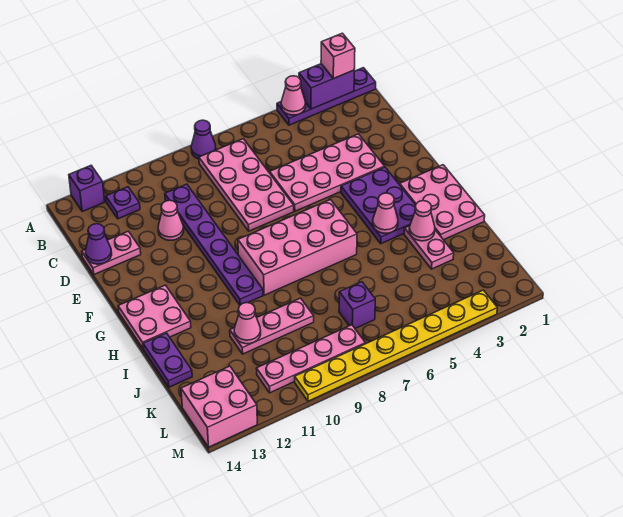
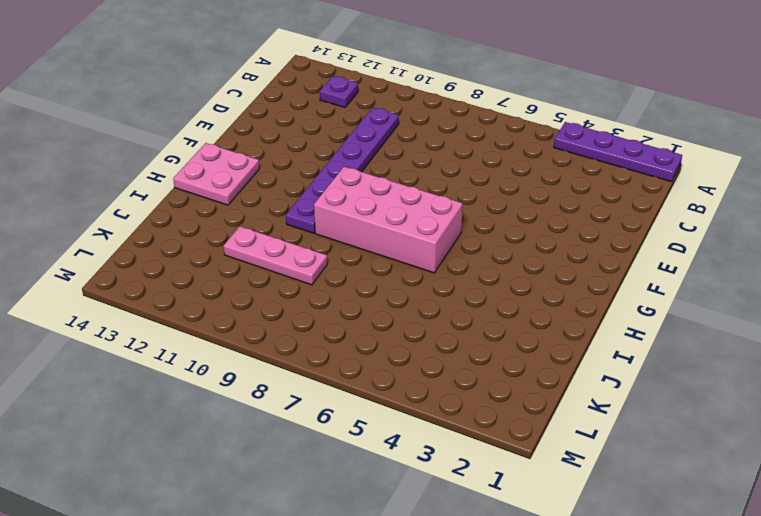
none -> purple cone A8 level 1
none -> purple brick A13 level 1
none -> pink plate B7:E8 level 1

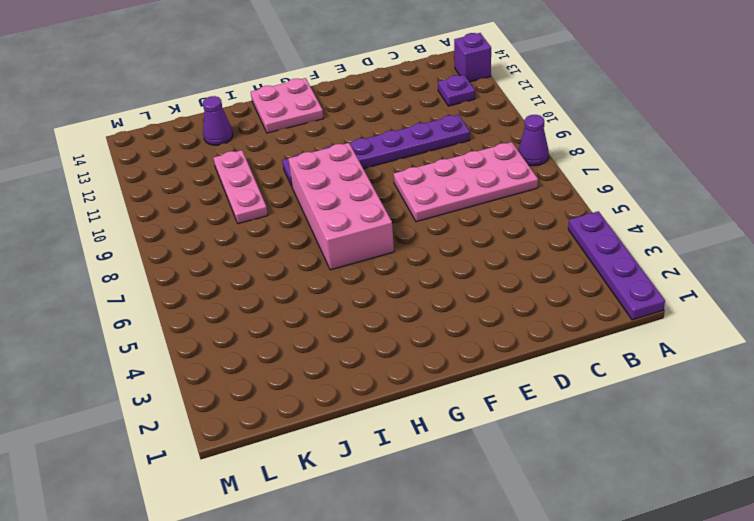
purple cone J13 level 1 -> purple cone D14 level 2
none -> pink plate D3:E6 level 1
none -> pink cone D11 level 1
none -> pink plate D13:D14 level 1

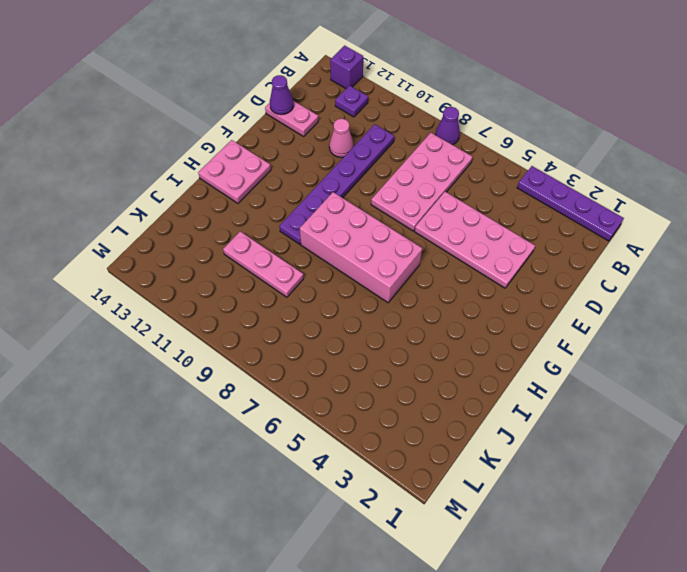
none -> purple plate F3:H4 level 1
none -> pink plate G1:I2 level 1
none -> pink plate I3:J3 level 1

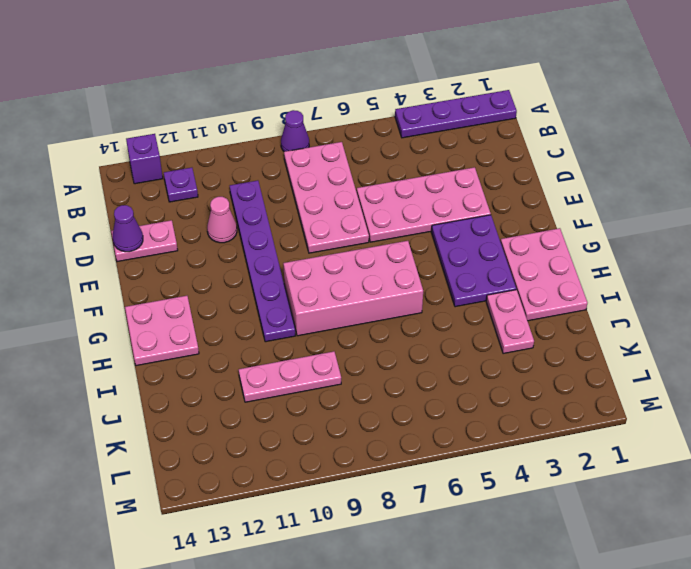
none -> purple plate I14:J14 level 1
none -> purple brick K7 level 1
none -> pink plate L8:L11 level 1

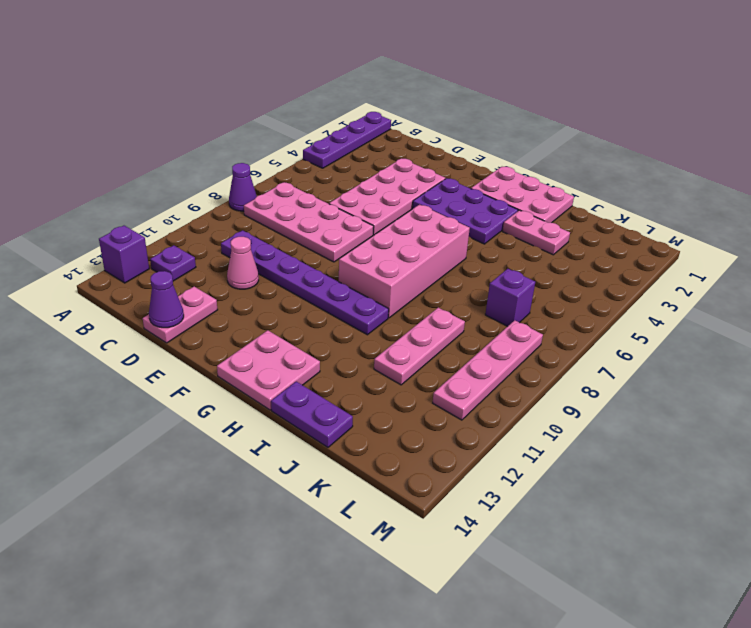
none -> pink brick L13:M14 level 1
none -> yellow plate M3:M10 level 1
none -> purple brick A2:A3 level 2

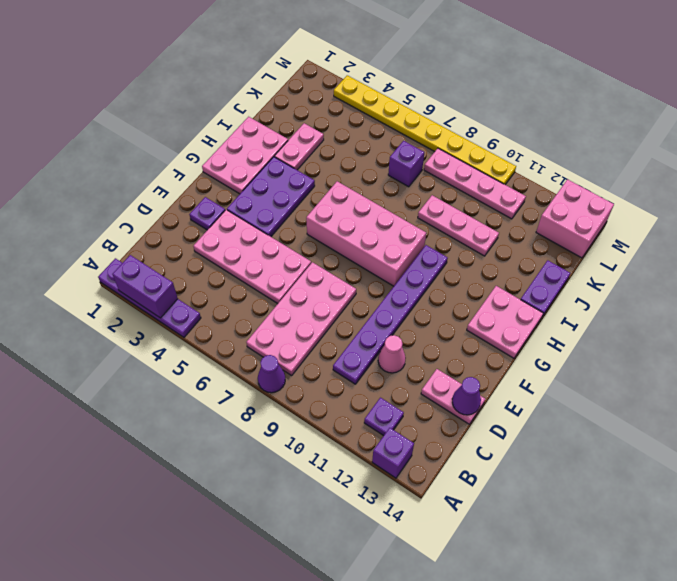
purple plate E2 level 1 -> none
none -> pink cone A4 level 2
none -> pink cone H4 level 2
none -> pink cone I3 level 2

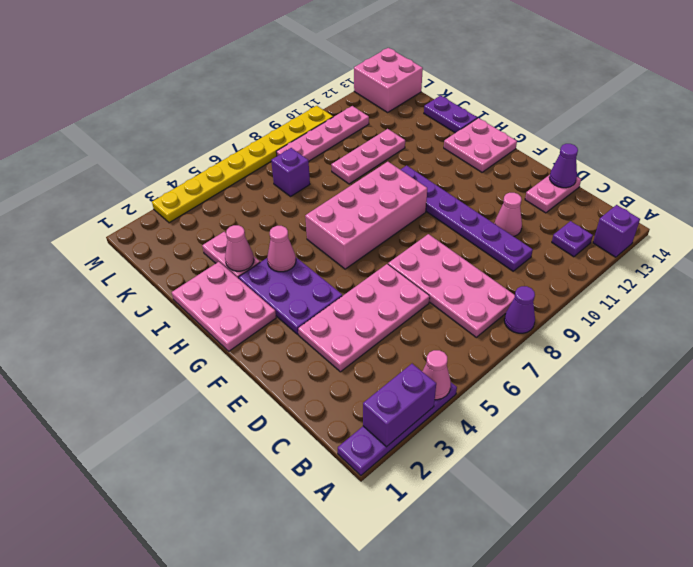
none -> pink cone J11 level 2
none -> pink brick A2 level 3

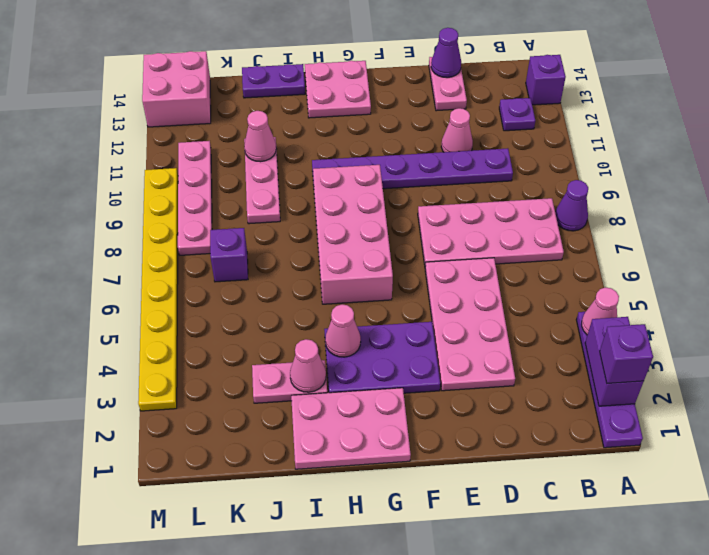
purple brick A2 level 3 -> pink brick A2 level 3

